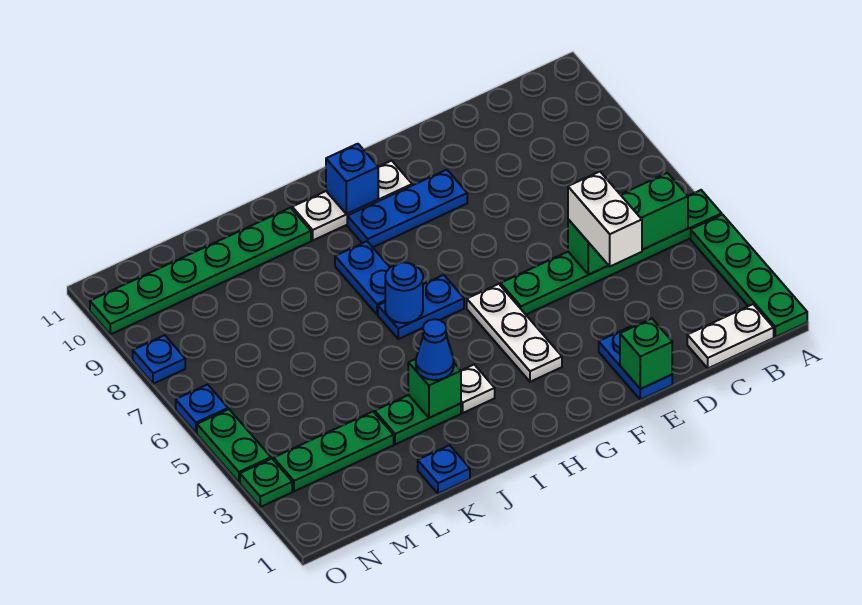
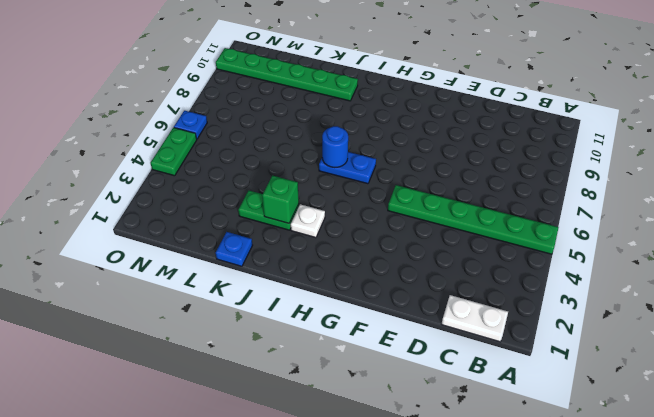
none -> green plate A1:A4 level 1
none -> blue plate E1:E2 level 1
none -> blue plate F9:H9 level 1

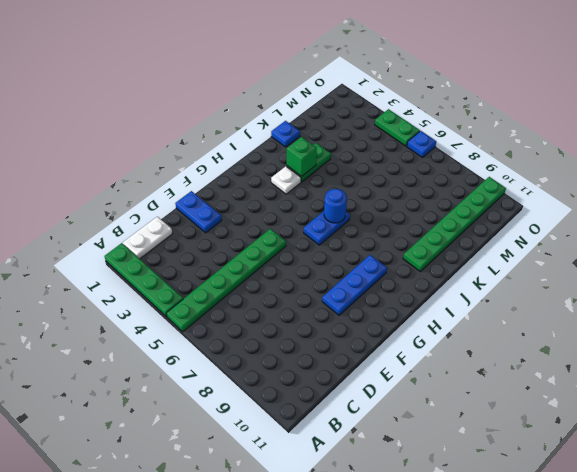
none -> white plate G3:G5 level 1
none -> white plate G10:I10 level 1
none -> blue plate I7:I8 level 1

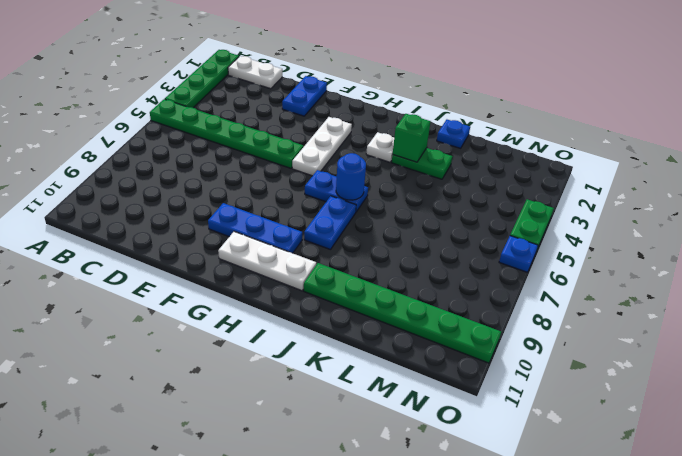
none -> green plate L3:N3 level 1
none -> green plate O3 level 1
none -> blue plate O8 level 1

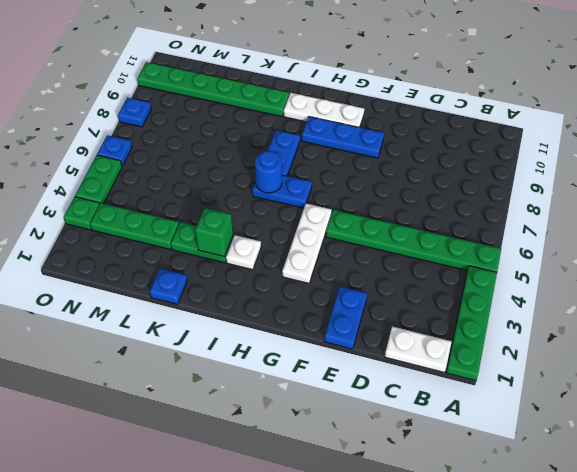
none -> green brick B5:D5 level 2
none -> green brick E1 level 2
none -> blue brick H10 level 2

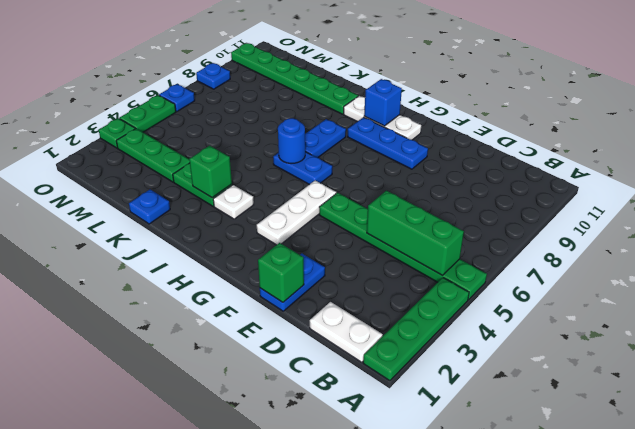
none -> white brick D4:D5 level 3
none -> blue cone J3 level 3

